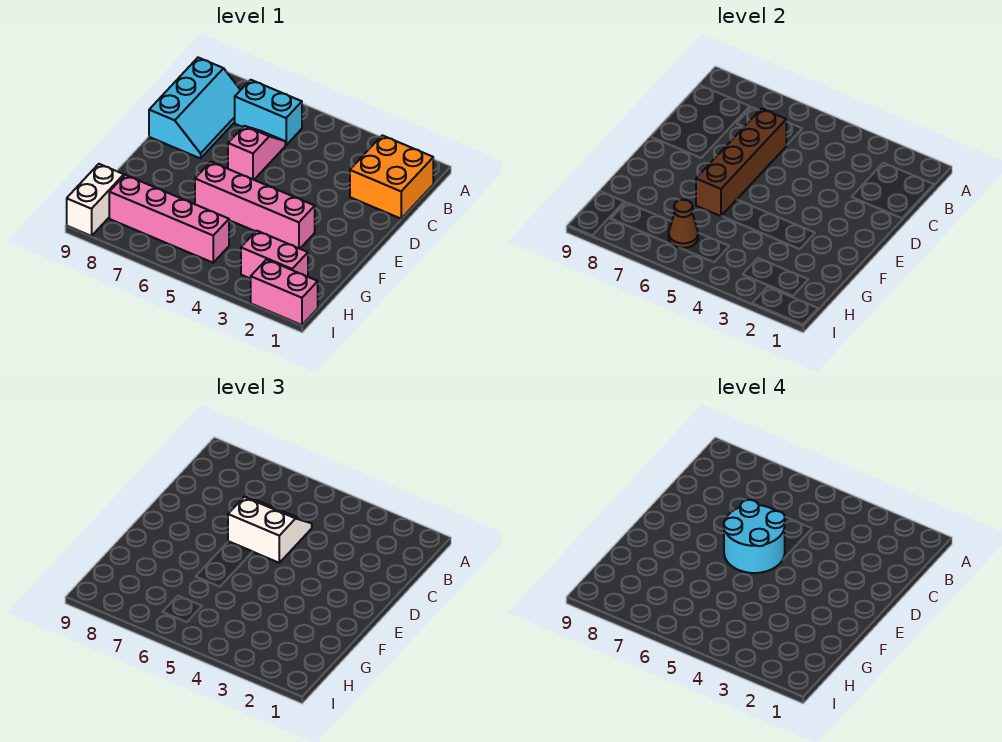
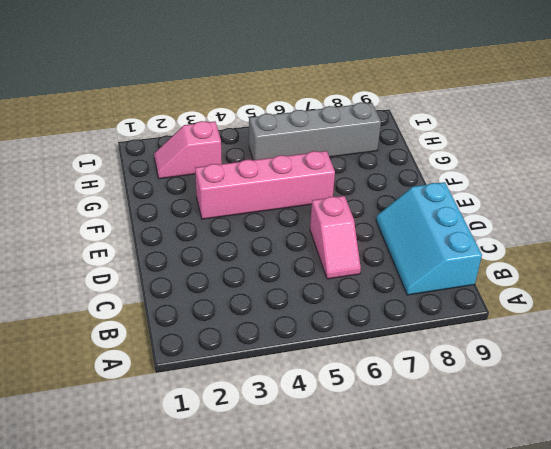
pink slope H2:H3 level 1 top 3 -> pink brick H2:H3 level 1
grey brick H5:H8 level 1 -> pink brick H5:H8 level 1
none -> orange brick B1:C2 level 1
none -> cyan brick B6:B7 level 1
none -> white brick H9:I9 level 1

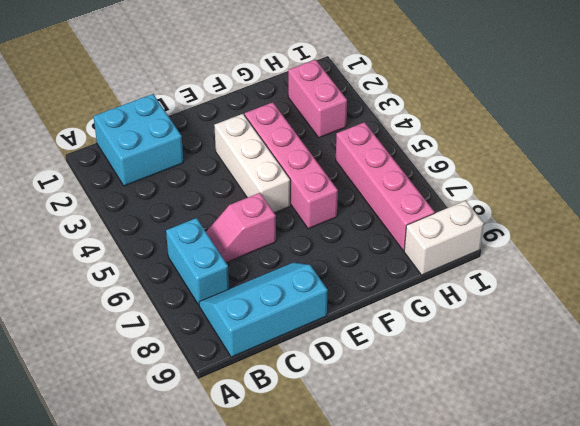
cyan brick B1:C2 level 1 -> orange brick B1:C2 level 1
white brick E3:E5 level 1 -> none
none -> pink brick I1:I2 level 1
none -> brown brick C6:F6 level 2
none -> brown cone H6 level 2

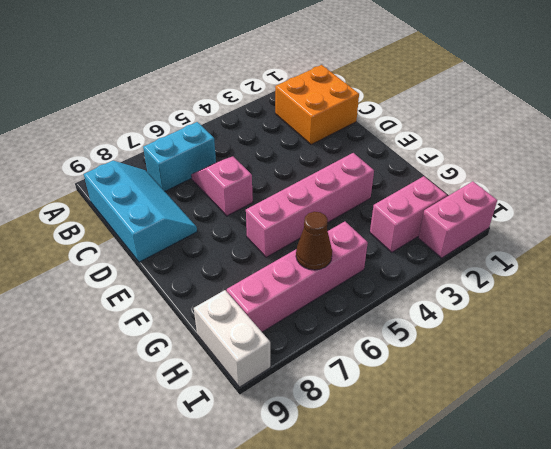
none -> brown brick C6:F6 level 2
none -> white slope C5:D6 level 3 top D
none -> cyan round brick D5:E6 level 4

